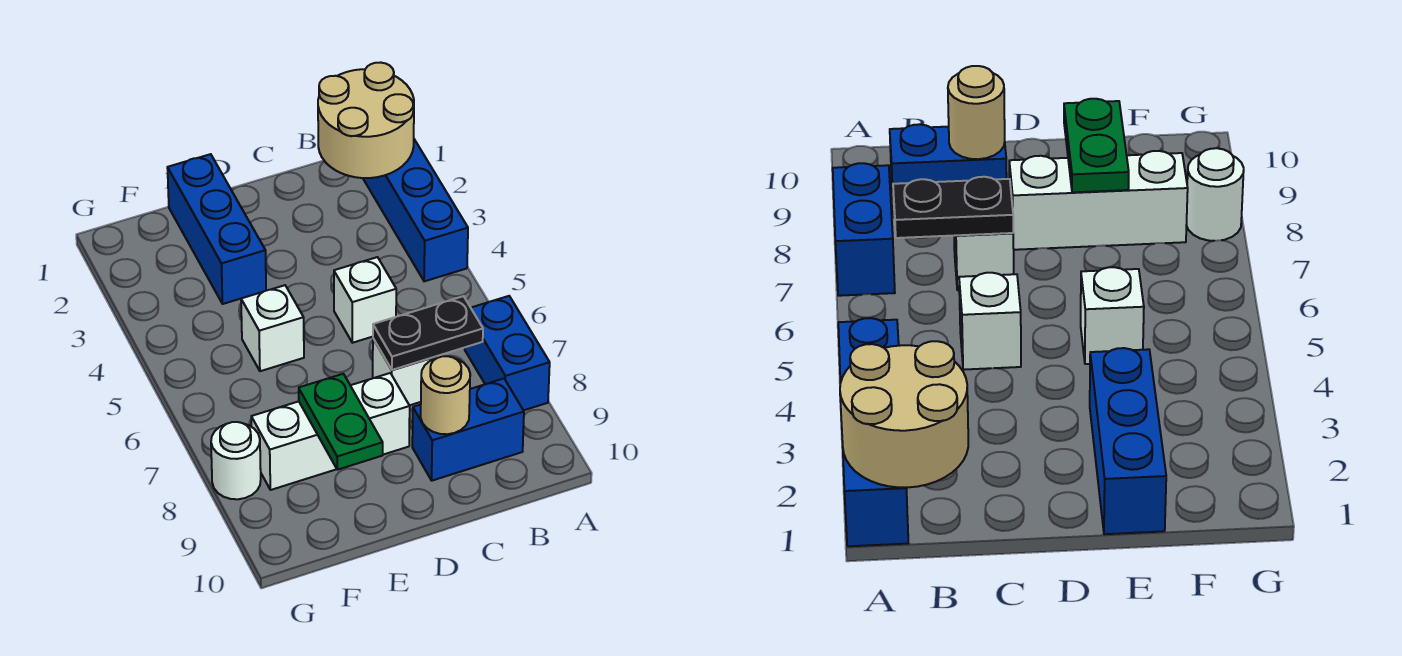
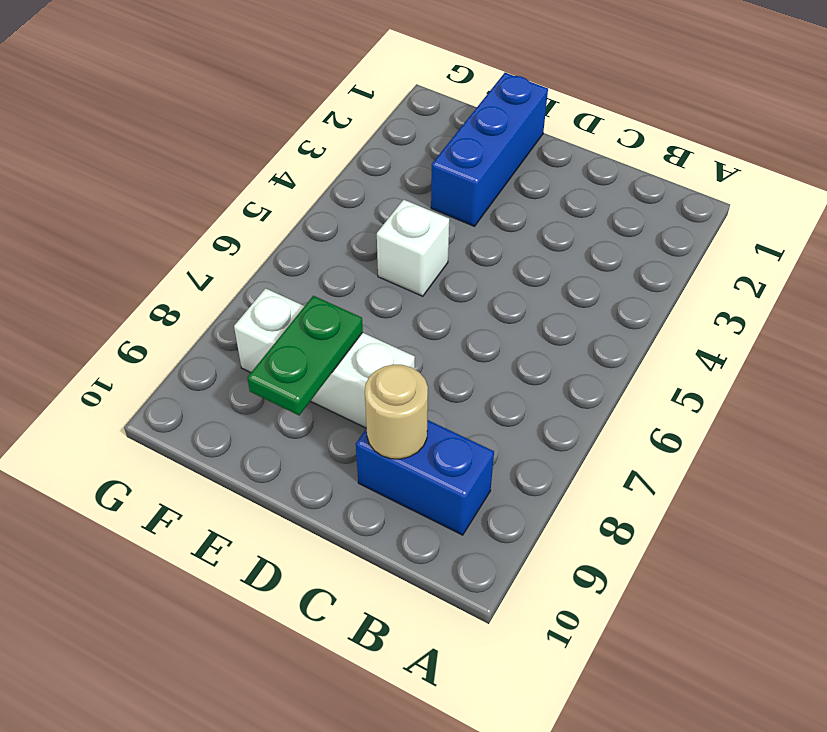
none -> blue brick A1:A4 level 1
none -> blue brick A7:A8 level 1
none -> white brick C5 level 1

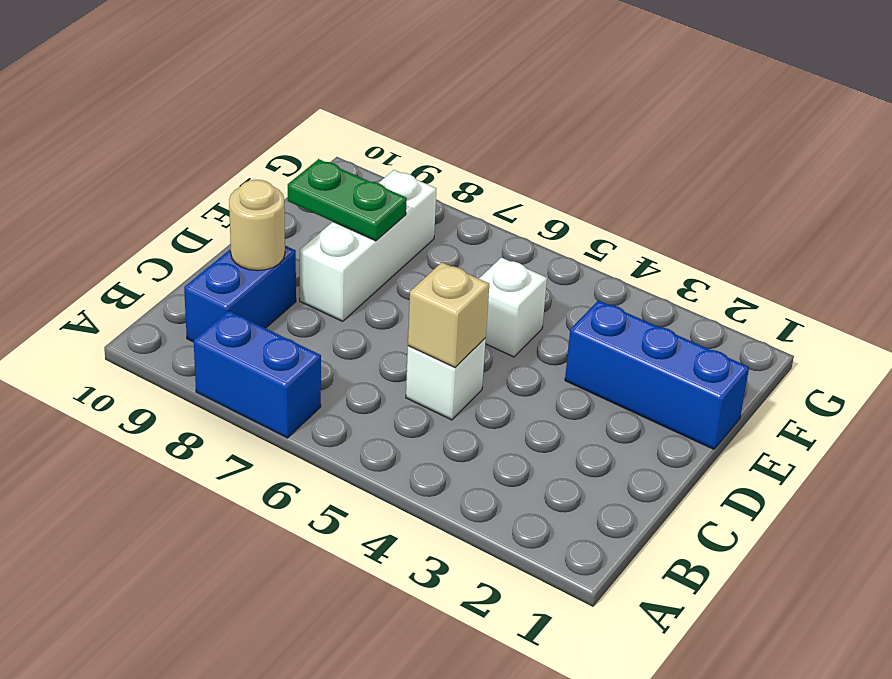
tan brick C5 level 2 -> none
none -> blue brick A1:A4 level 1
none -> white brick C7 level 1
none -> white round brick G8 level 1

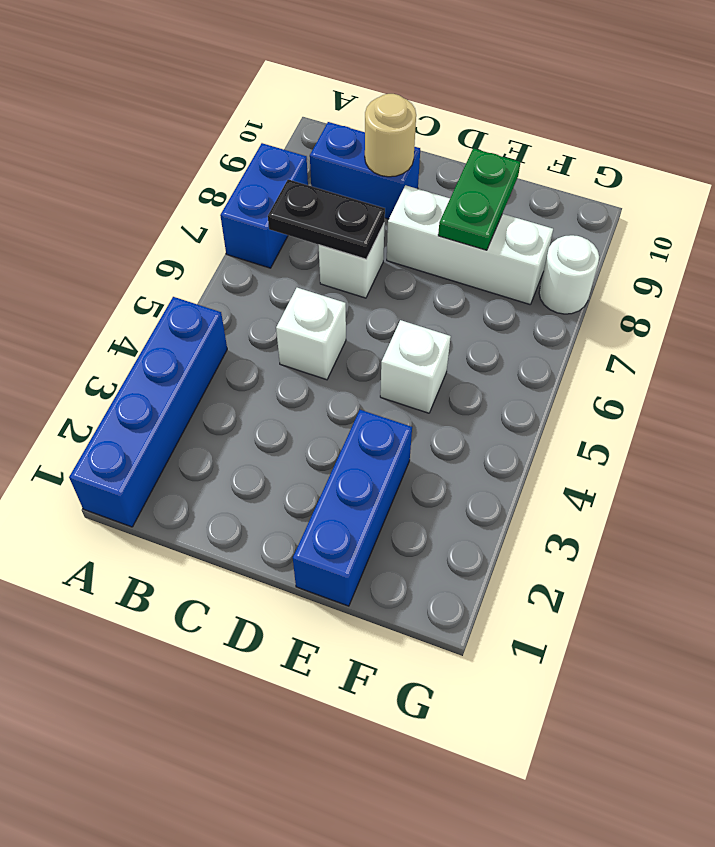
none -> tan round brick A1:B2 level 2

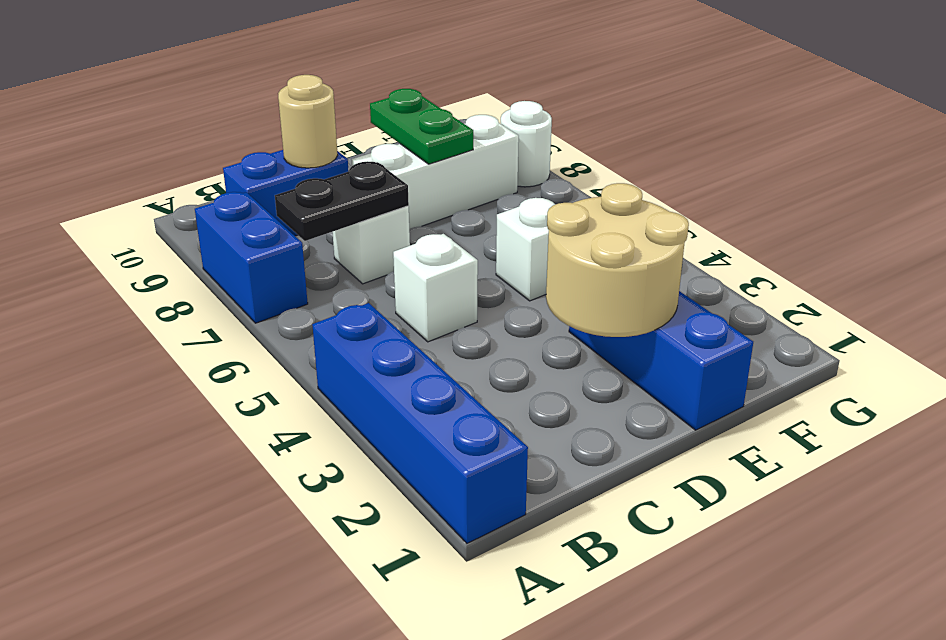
tan round brick D2:E3 level 2 -> tan round brick A1:B2 level 2

